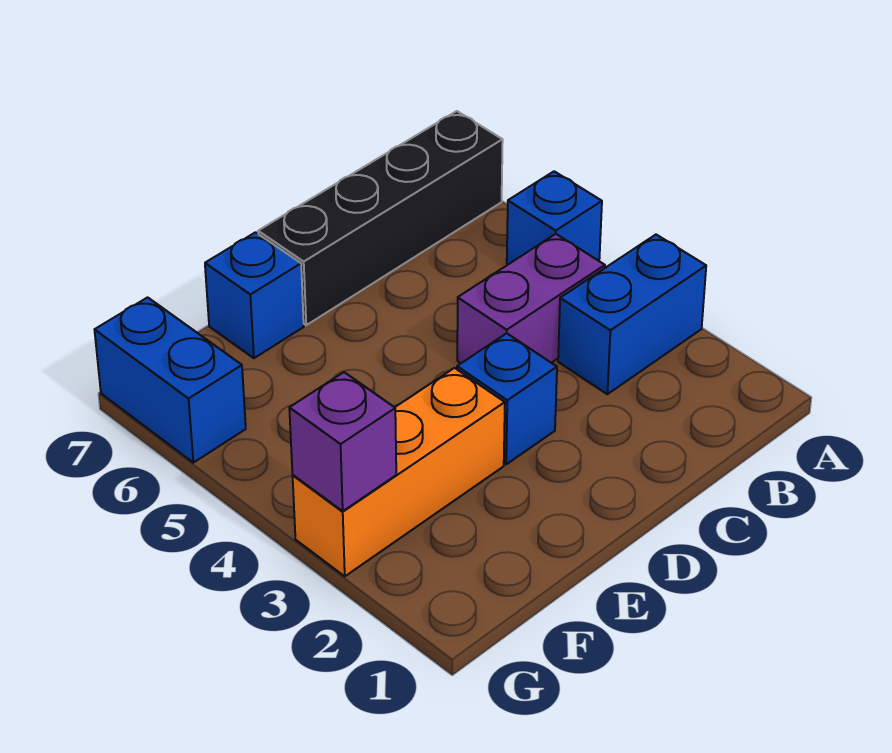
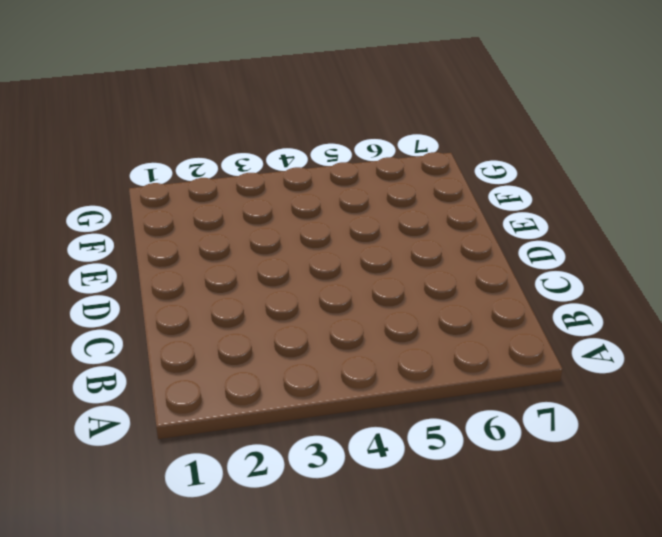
none -> blue brick A3:B3 level 1
none -> blue brick A5 level 1

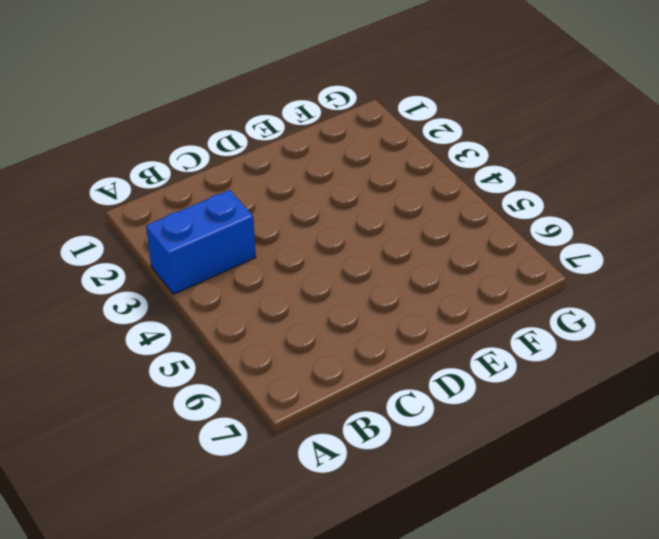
none -> blue brick A5 level 1
none -> black brick A7:D7 level 1

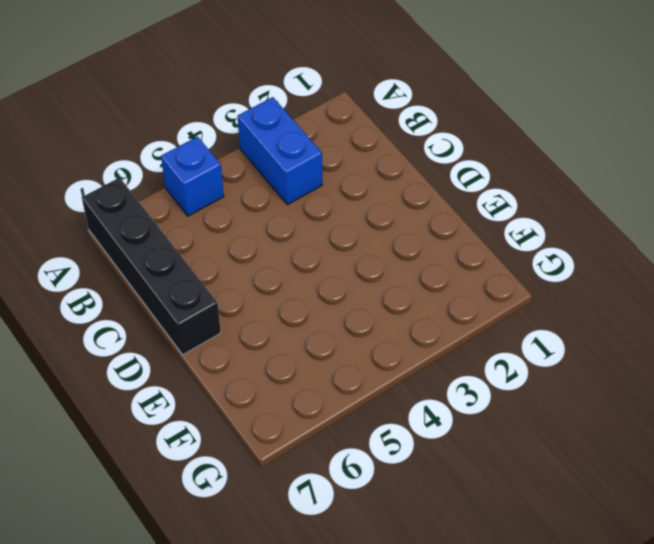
none -> purple brick B4:C4 level 1
none -> blue brick D3 level 1

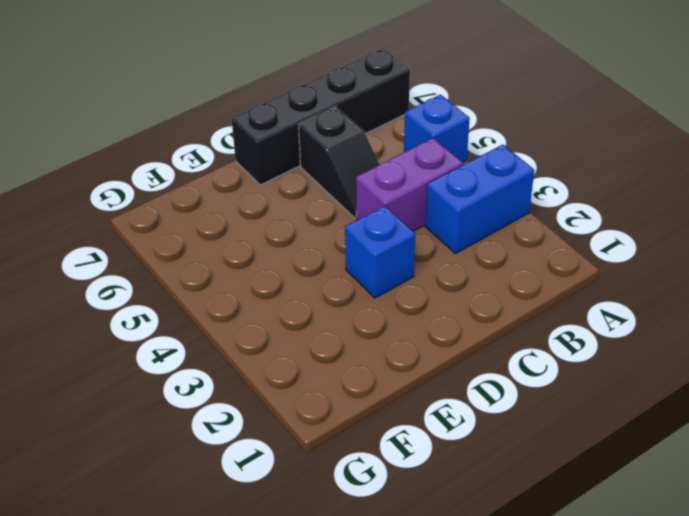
black slope C5:C6 level 1 top 6 -> none
none -> orange brick E3:G3 level 1
none -> blue brick E7 level 1

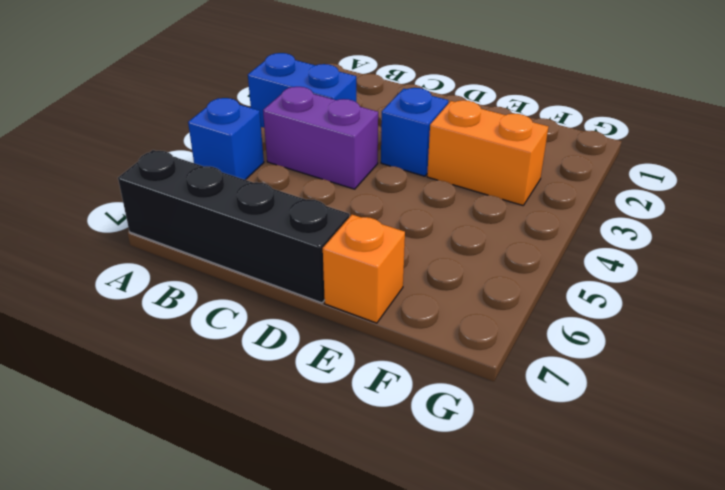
orange brick E3:F3 level 1 -> orange brick E3:G3 level 1
orange brick E7 level 1 -> blue brick E7 level 1
none -> blue brick G6:G7 level 1
none -> purple brick G3 level 2

